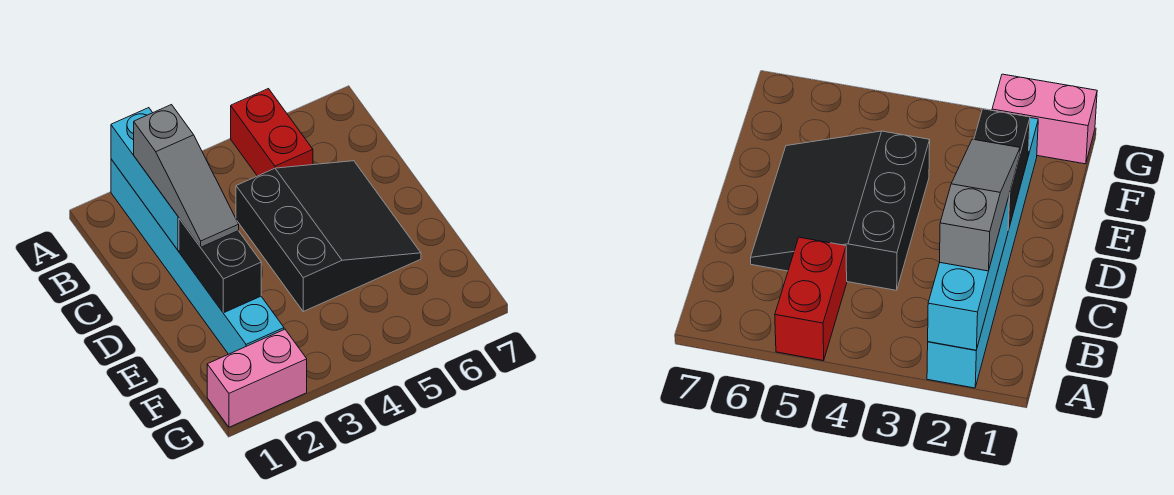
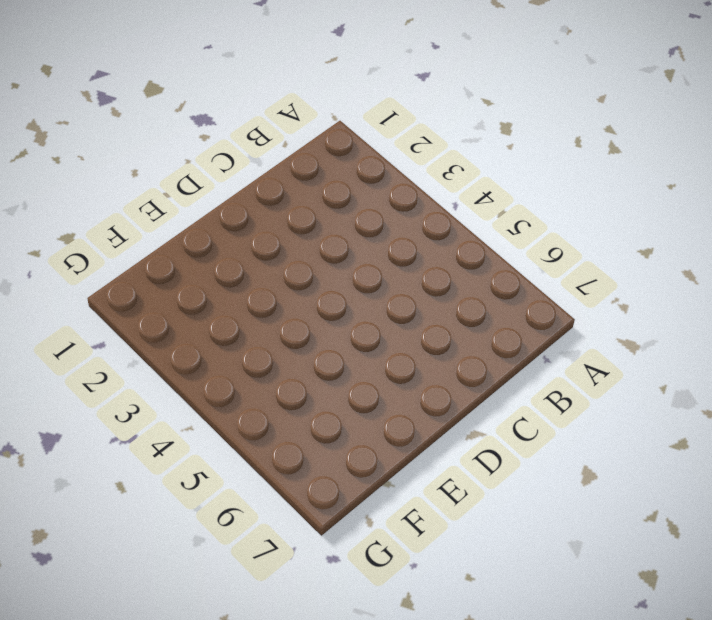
none -> cyan brick A2:F2 level 1
none -> red brick A5:B5 level 1

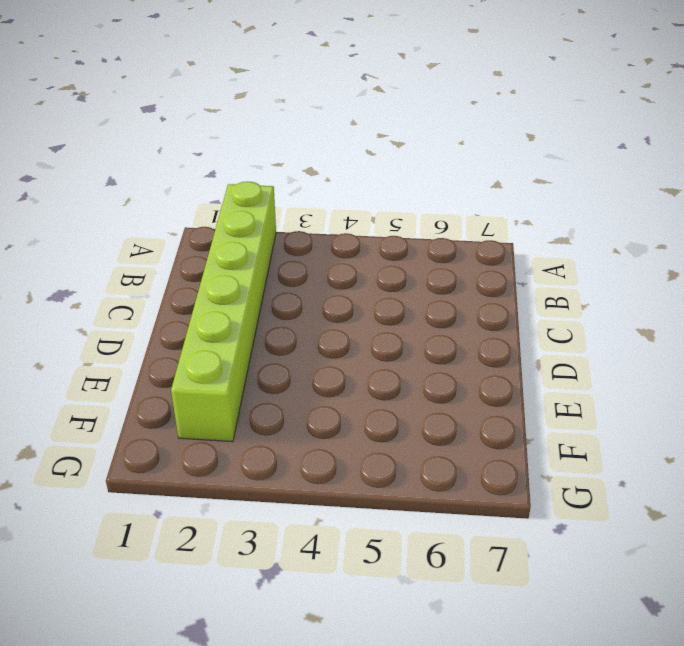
lime brick A2:F2 level 1 -> cyan brick A2:F2 level 1
none -> red brick A5:B5 level 1
none -> black slope C4:E6 level 1 top 4

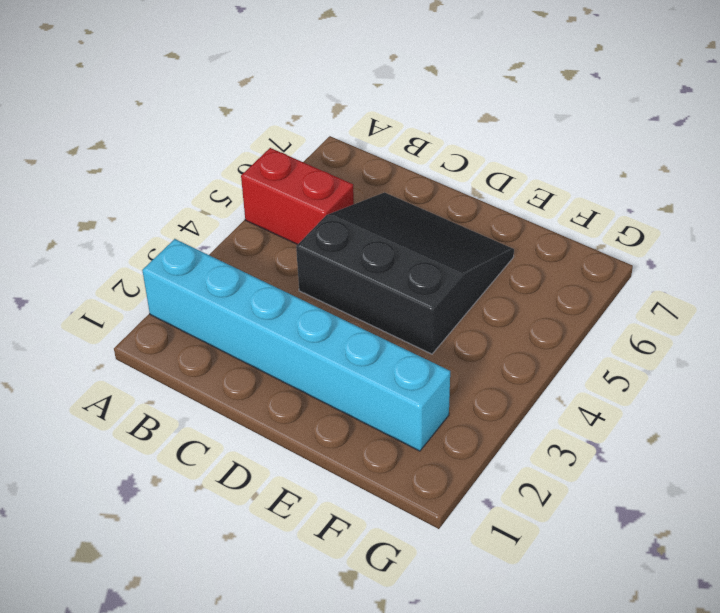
none -> pink brick G1:G2 level 1
none -> cyan brick A2:C2 level 2

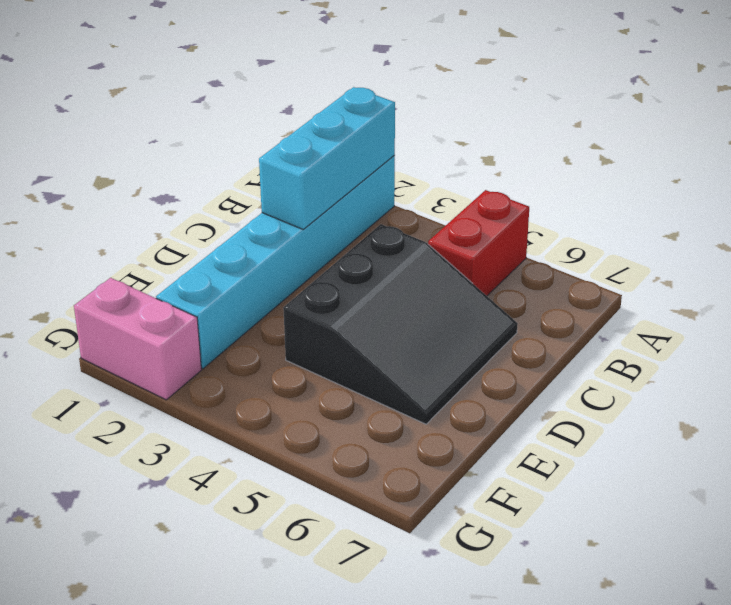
none -> black brick D2:E2 level 2
none -> grey slope B2:D2 level 3 top B

